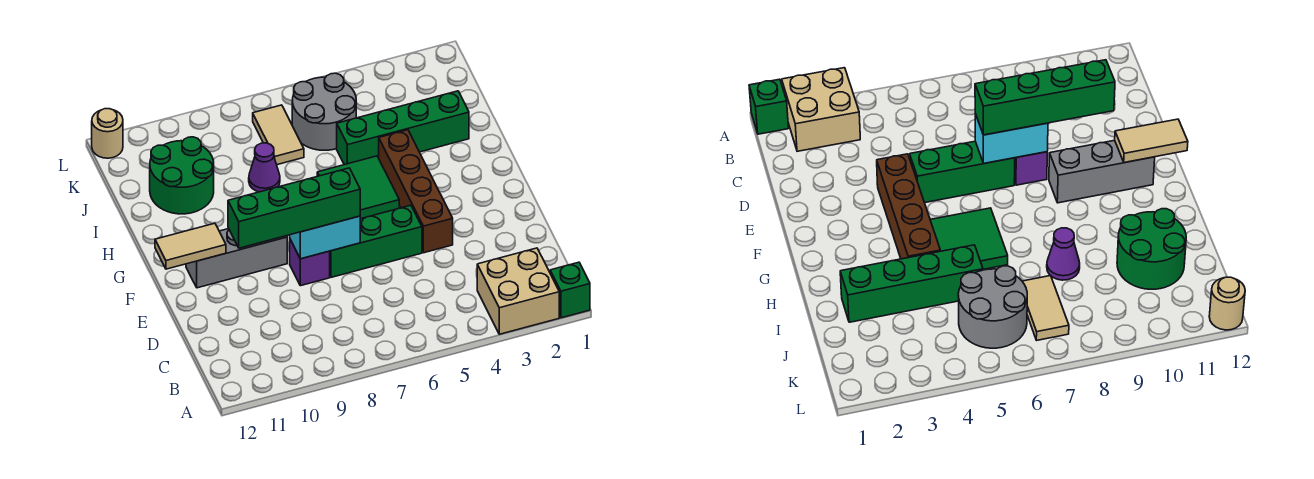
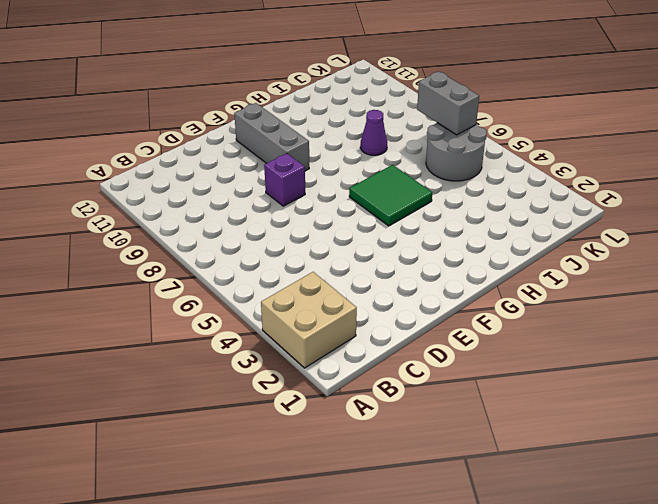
grey brick K6:K7 level 2 -> none
none -> green brick A1 level 1
none -> brown brick E4:H4 level 1
none -> green brick E5:E7 level 1

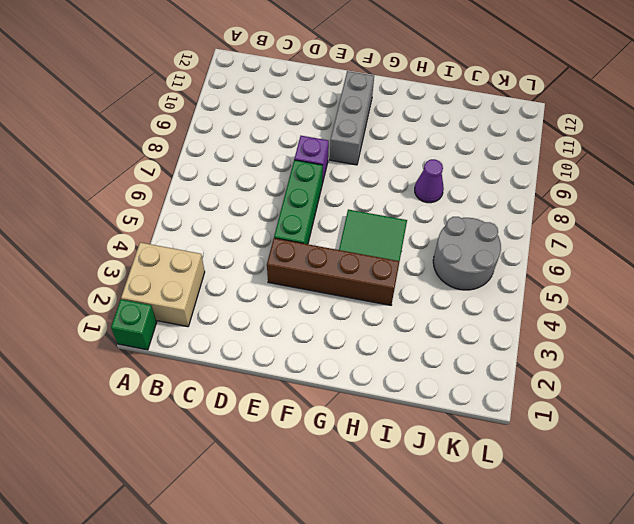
none -> green brick I2:I5 level 1
none -> green round brick I10:J11 level 1
none -> tan tile J7:K7 level 1

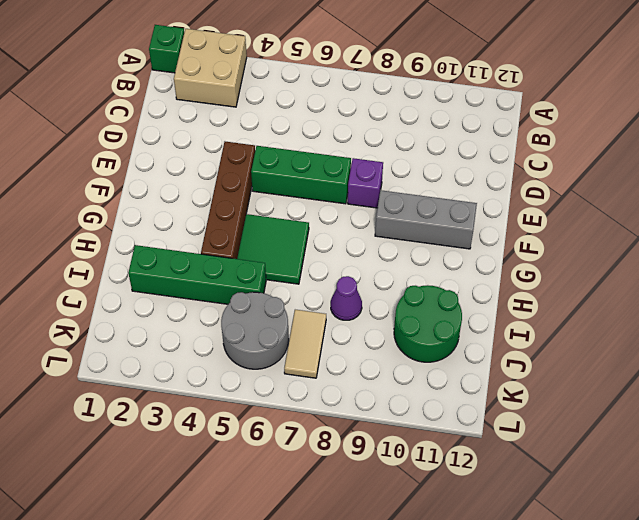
none -> tan round brick L12 level 1
none -> cyan brick E7:E8 level 2
none -> tan tile F11:F12 level 2

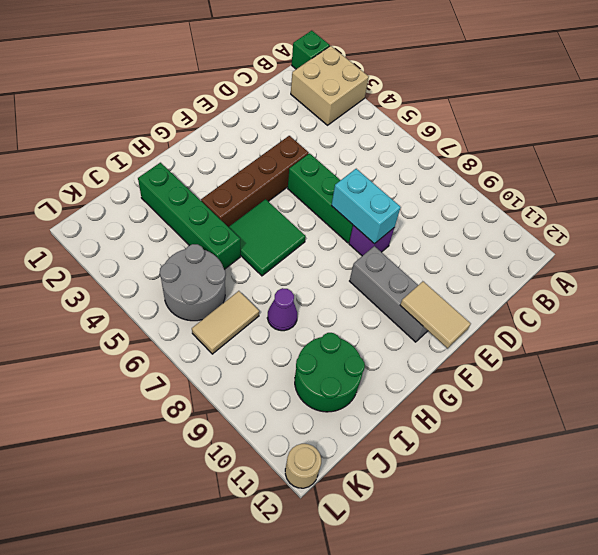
none -> green brick E7:E10 level 3

